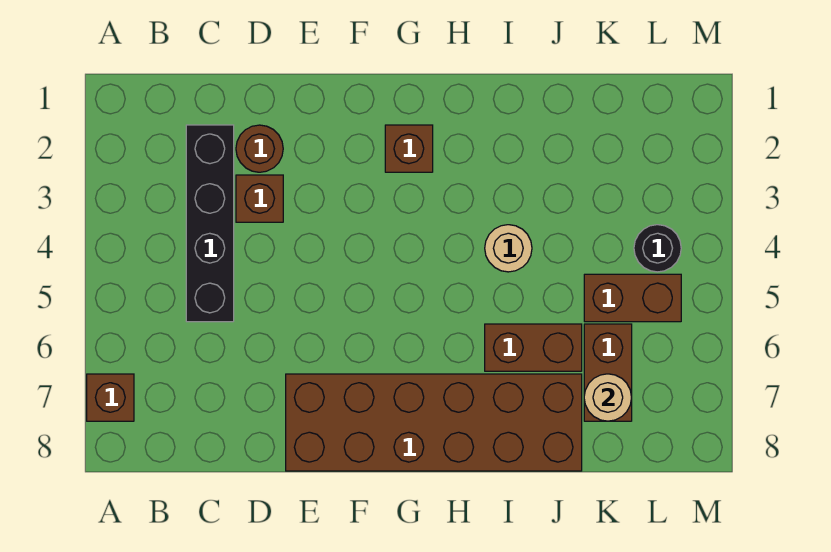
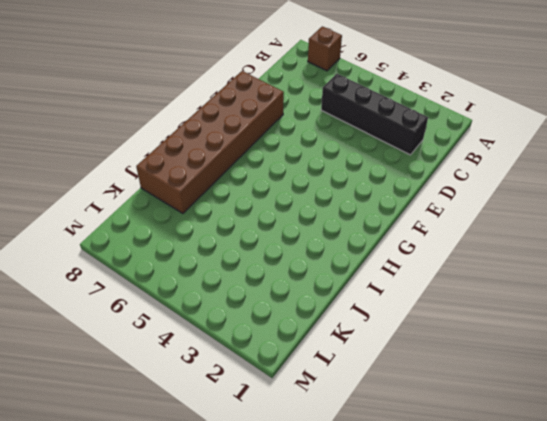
none -> brown round brick D2 level 1
none -> brown brick D3 level 1
none -> brown brick G2 level 1

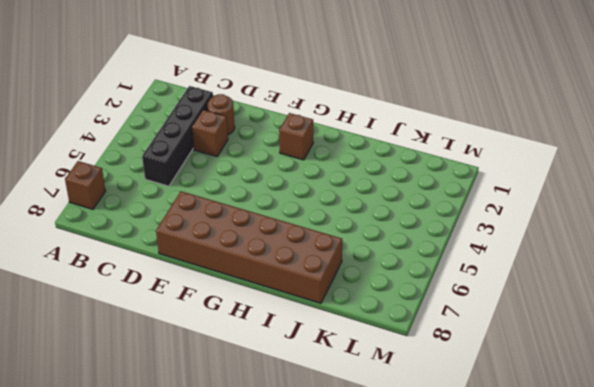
none -> tan round brick I4 level 1
none -> brown brick I6:J6 level 1
none -> brown brick K5:L5 level 1

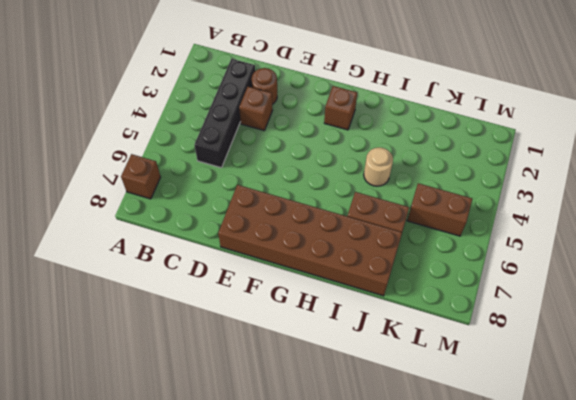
none -> brown brick K6:K7 level 1
none -> black round brick L4 level 1
none -> tan round brick K7 level 2

